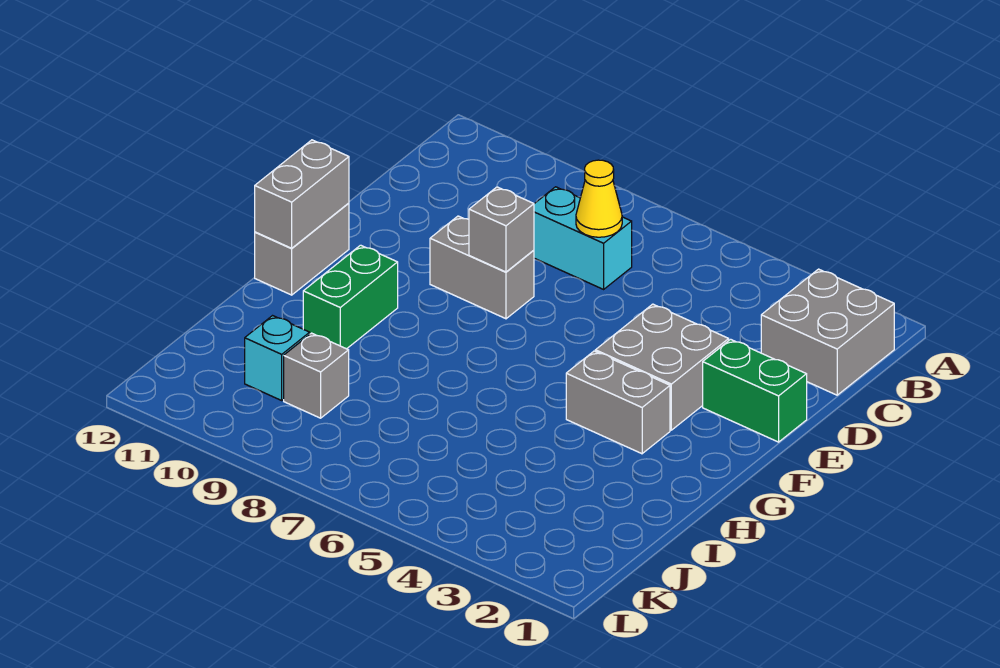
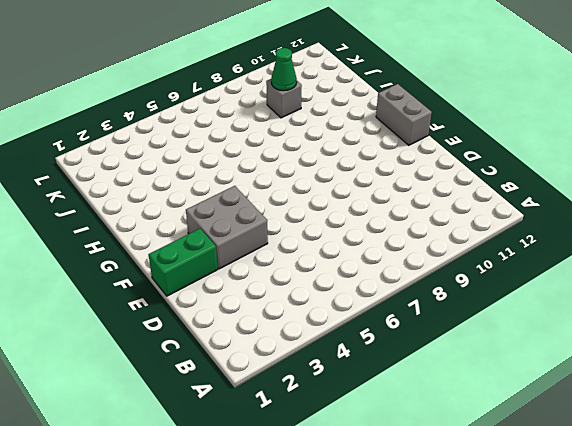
green cone J9 level 2 -> none
none -> grey brick B1:C2 level 1
none -> cyan brick C7:C8 level 1
none -> grey brick E8:E9 level 1

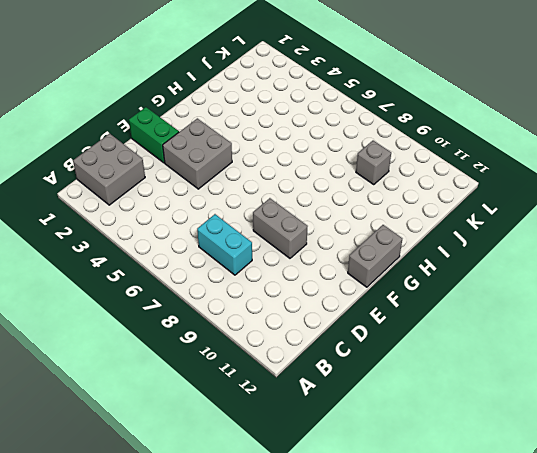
none -> grey brick G3:G4 level 1
none -> green brick G10:H10 level 1
none -> cyan brick J10 level 1

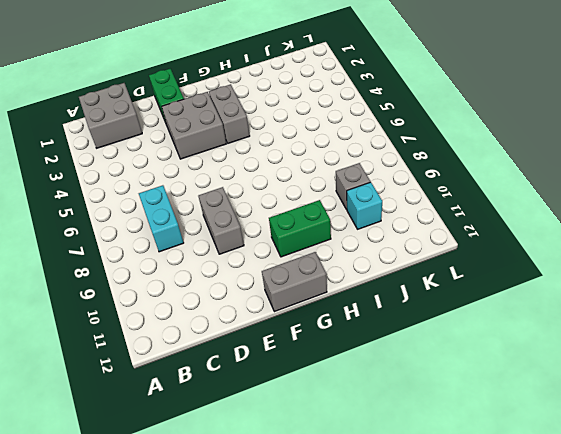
none -> yellow cone C7 level 2
none -> grey brick E8 level 2
none -> grey brick F12:G12 level 2

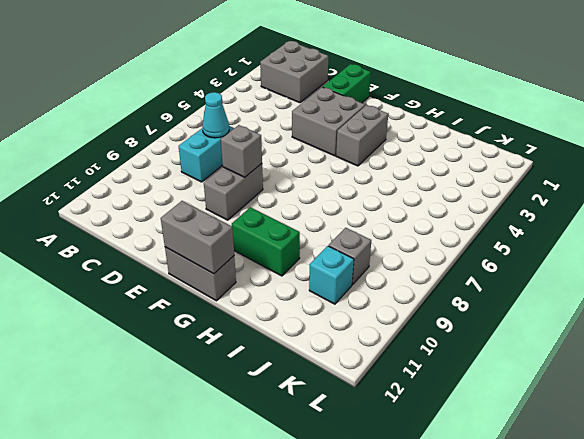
cyan cone C7 level 2 -> yellow cone C7 level 2

